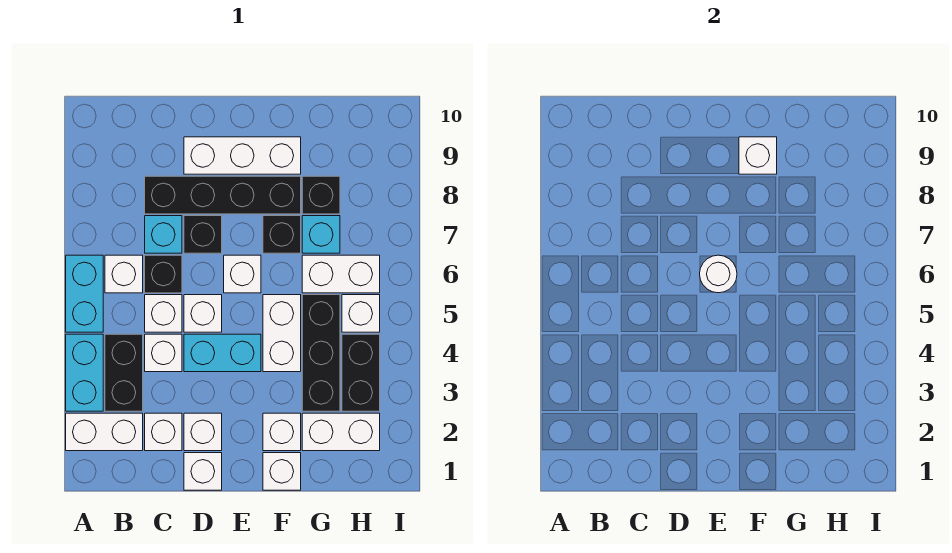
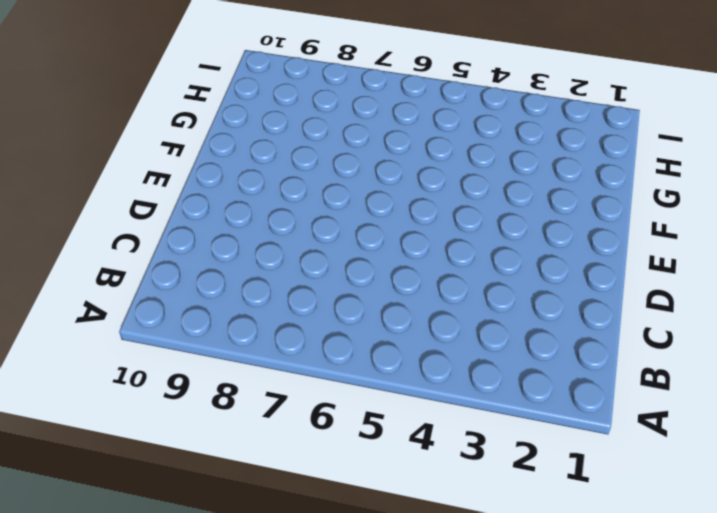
none -> white brick A2:B2 level 1
none -> cyan brick A3:A4 level 1
none -> cyan brick A5:A6 level 1
none -> black brick B3:B4 level 1

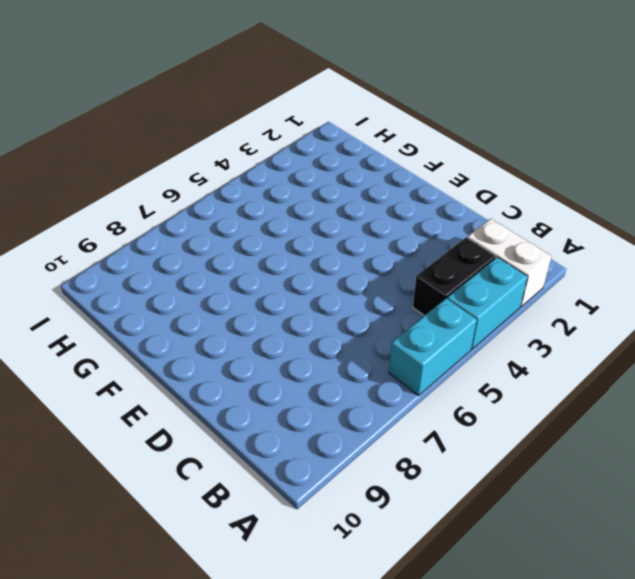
none -> white brick B6 level 1
none -> white brick C2 level 1
none -> white brick C4 level 1
none -> white brick C5 level 1

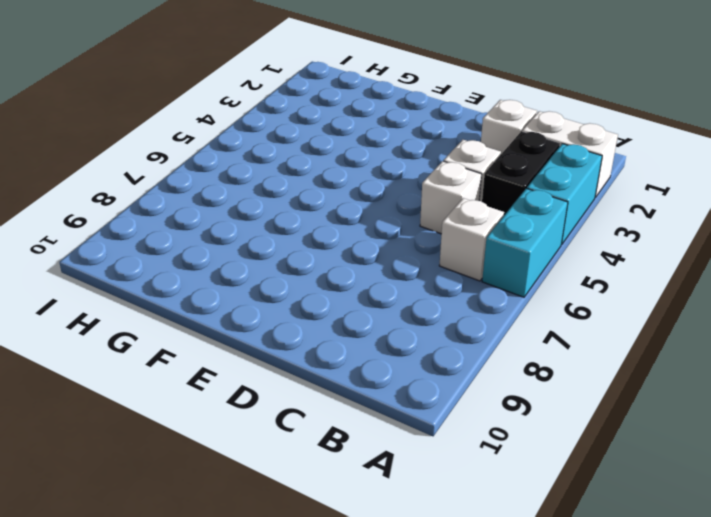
none -> black brick C6 level 1
none -> cyan brick C7 level 1
none -> black brick C8:F8 level 1
none -> white brick D1 level 1

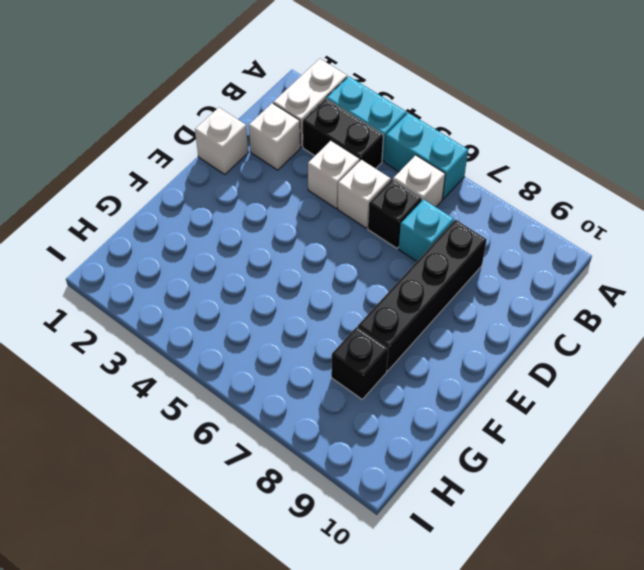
none -> white brick D2 level 1
none -> cyan brick D4:E4 level 1
none -> white brick D5 level 1
none -> black brick D7 level 1

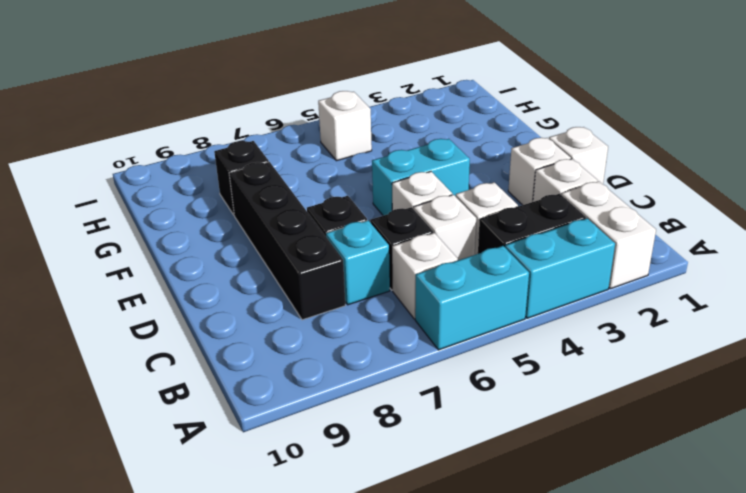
cyan brick E4:E5 level 1 -> cyan brick D4:E4 level 1
none -> white brick D9:F9 level 1
none -> white brick E6 level 1
none -> white brick F1 level 1
none -> white brick F2 level 1

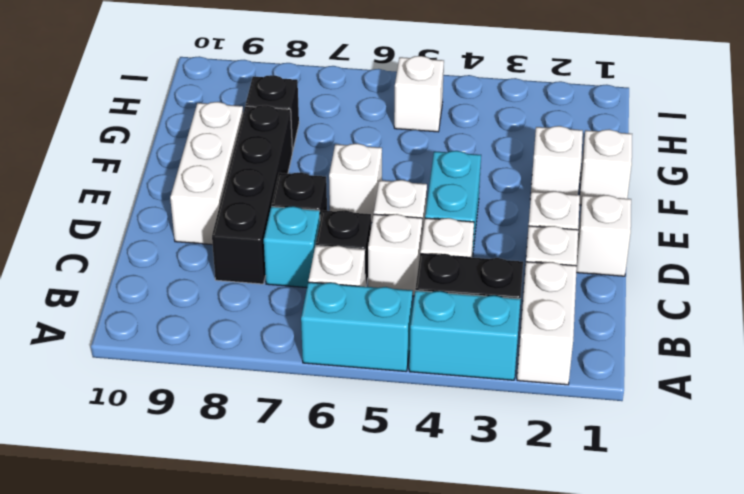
none -> white brick F4:F5 level 1
none -> black brick F7 level 1
none -> white brick G2:H2 level 1
none -> black brick G3:G5 level 1

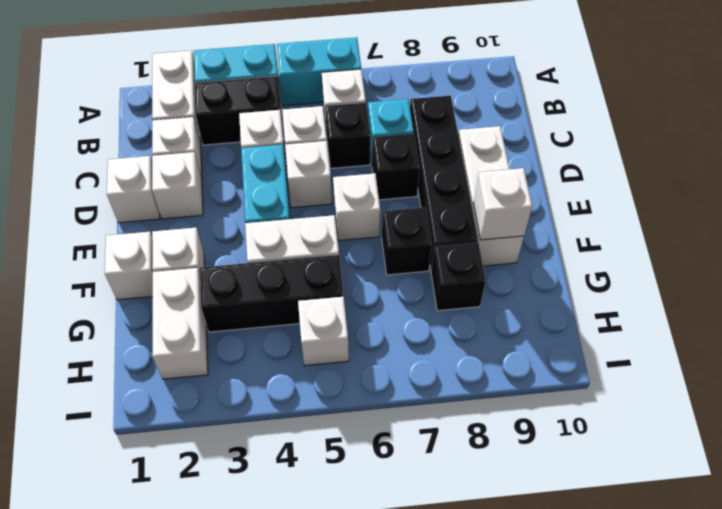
none -> white brick G6:H6 level 1
none -> cyan brick G7 level 1
none -> black brick H3:H4 level 1
none -> white round brick E6 level 2

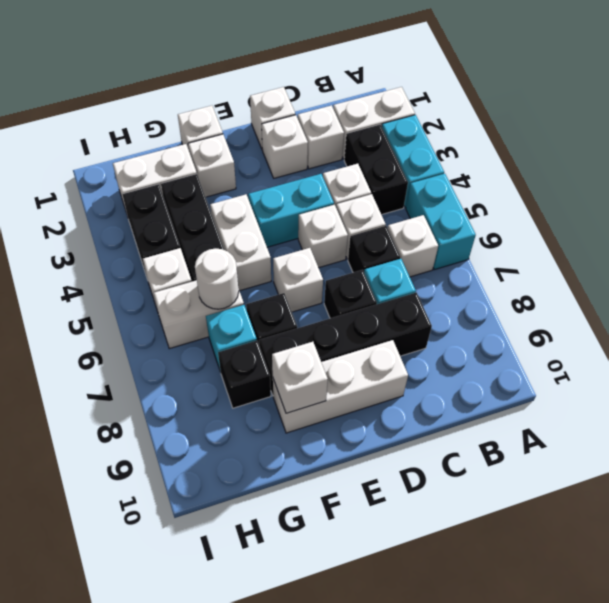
white round brick G6 level 2 -> white round brick E6 level 2

